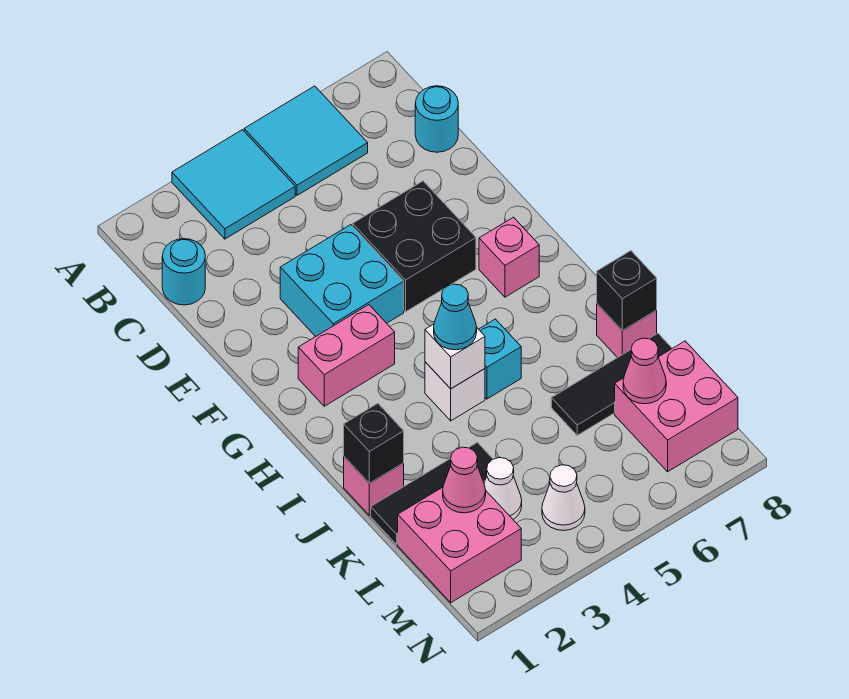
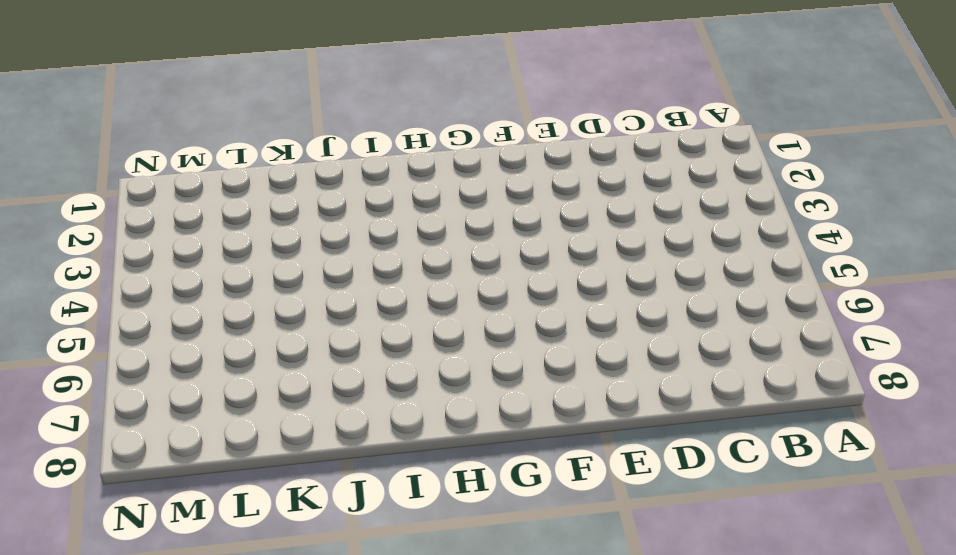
none -> cyan tile A3:B4 level 1
none -> cyan tile A5:B6 level 1
none -> cyan round brick C1 level 1

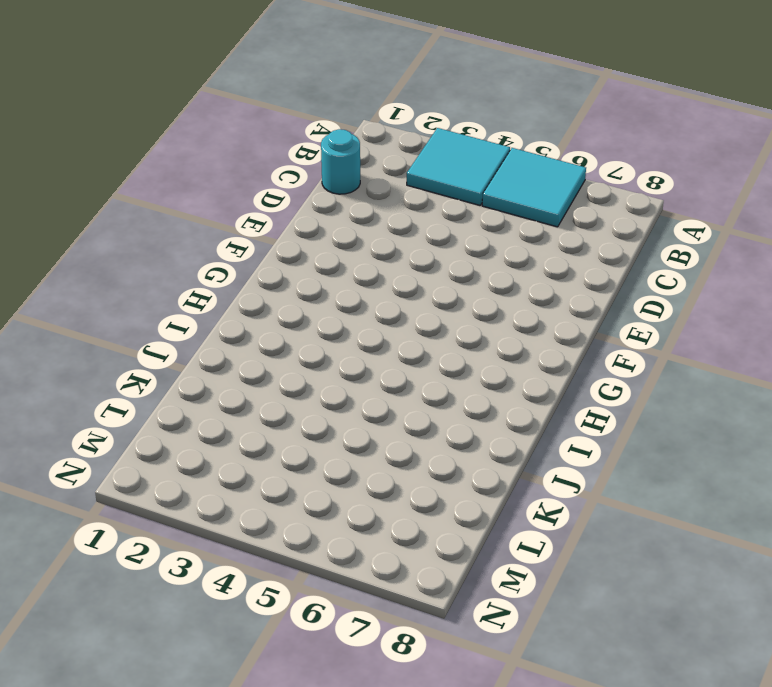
none -> cyan round brick C8 level 1
none -> cyan brick E3:F4 level 1
none -> black brick E5:F6 level 1

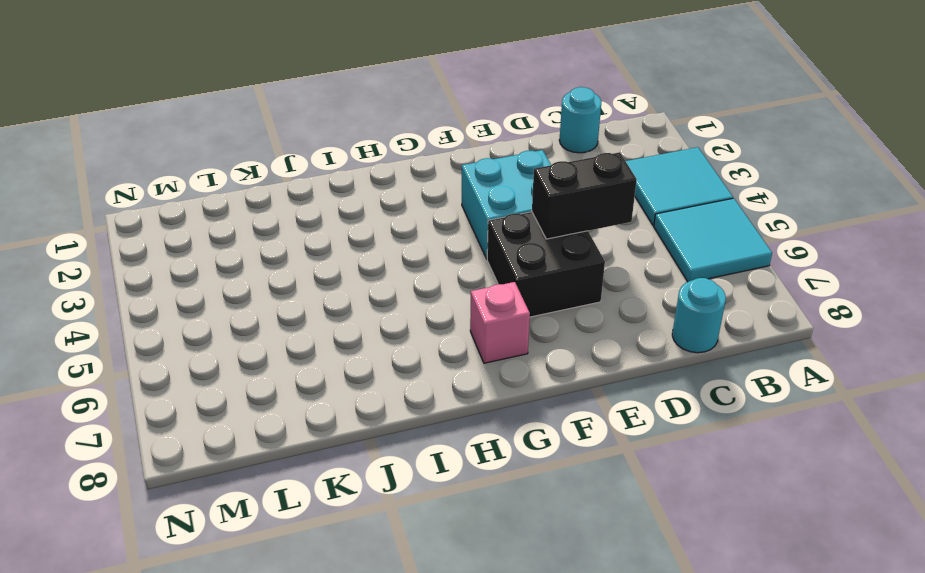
black brick D5:E5 level 2 -> none
none -> pink brick G2:G3 level 1
none -> white brick I4 level 1
none -> cyan brick I5 level 1

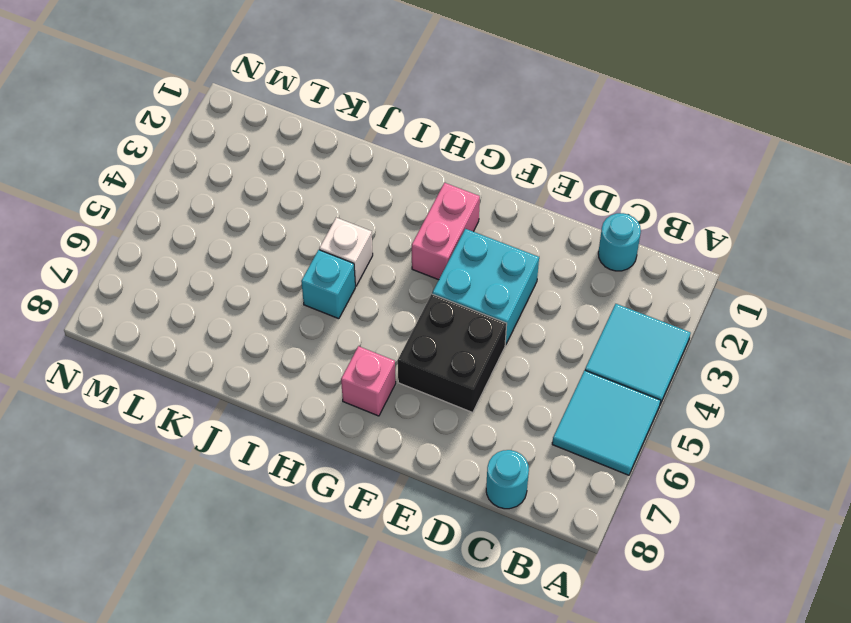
none -> pink brick J1 level 1
none -> pink brick J8 level 1
none -> black tile K1:K3 level 1

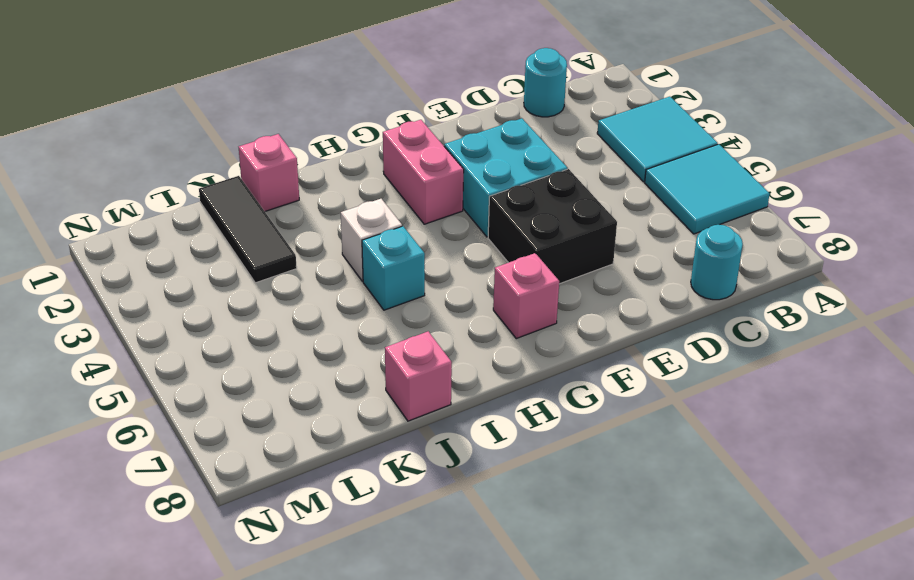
none -> black tile K6:K8 level 1
none -> pink brick L1:M2 level 1
none -> white cone L3 level 1

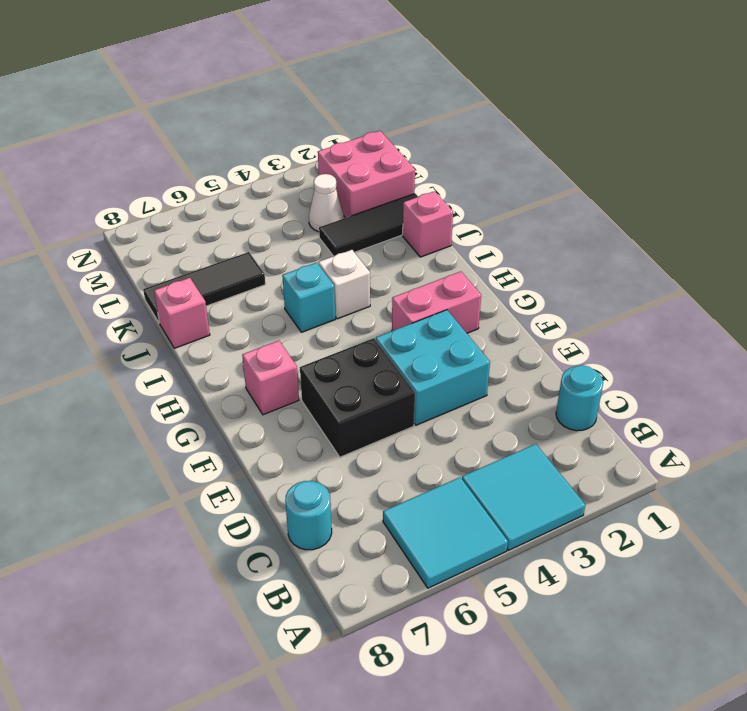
none -> pink brick L7:M8 level 1
none -> white cone M4 level 1
none -> white brick I4 level 2

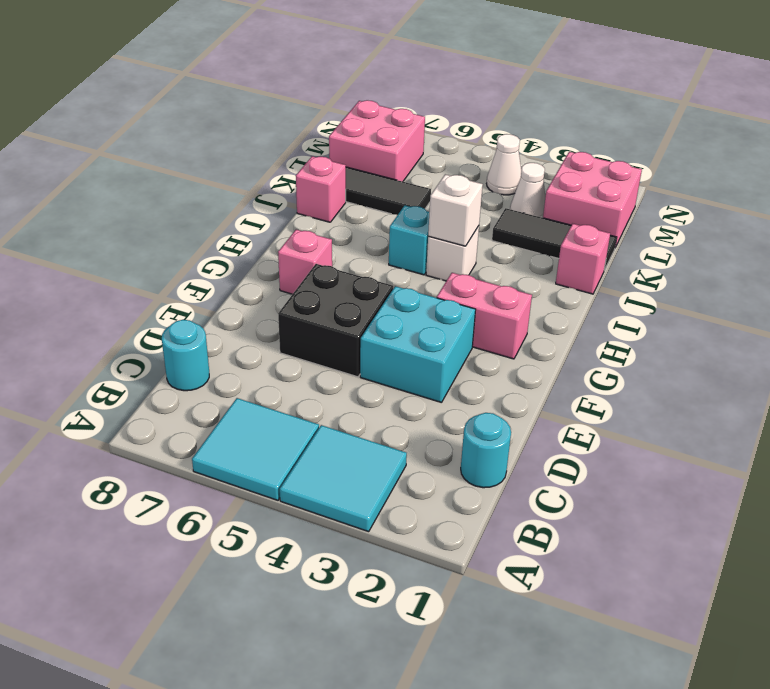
none -> black brick J1 level 2
none -> black brick J8 level 2
none -> pink cone L2 level 2

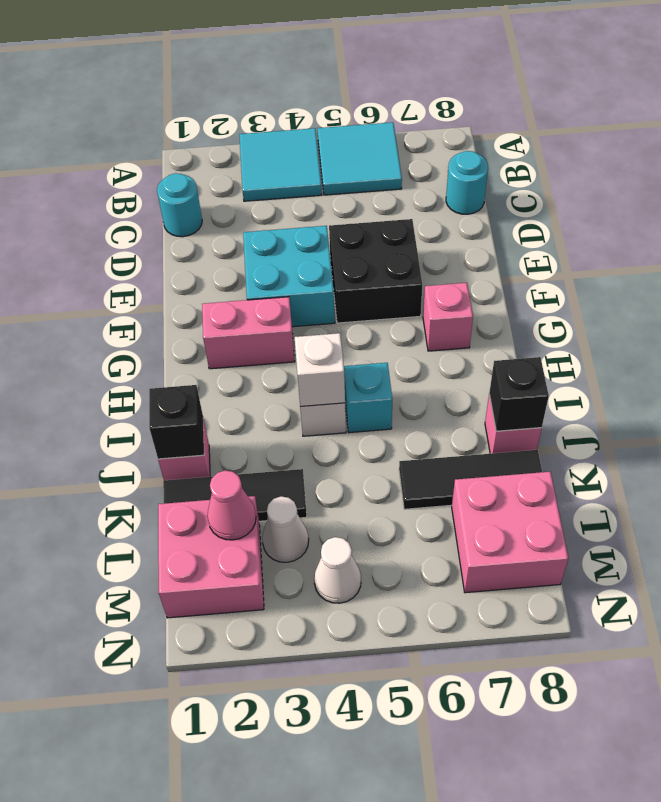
none -> pink cone L7 level 2
none -> cyan cone I4 level 3

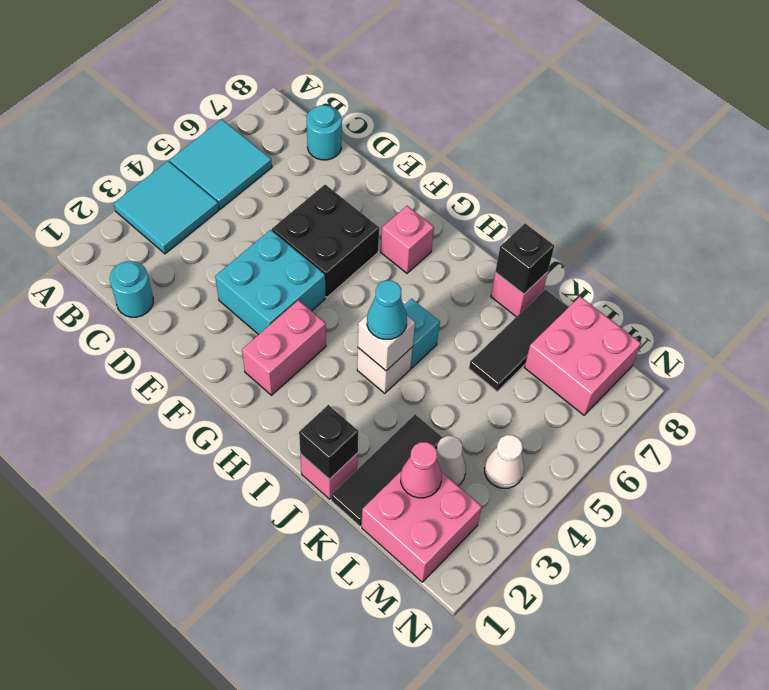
none -> pink cone L7 level 2

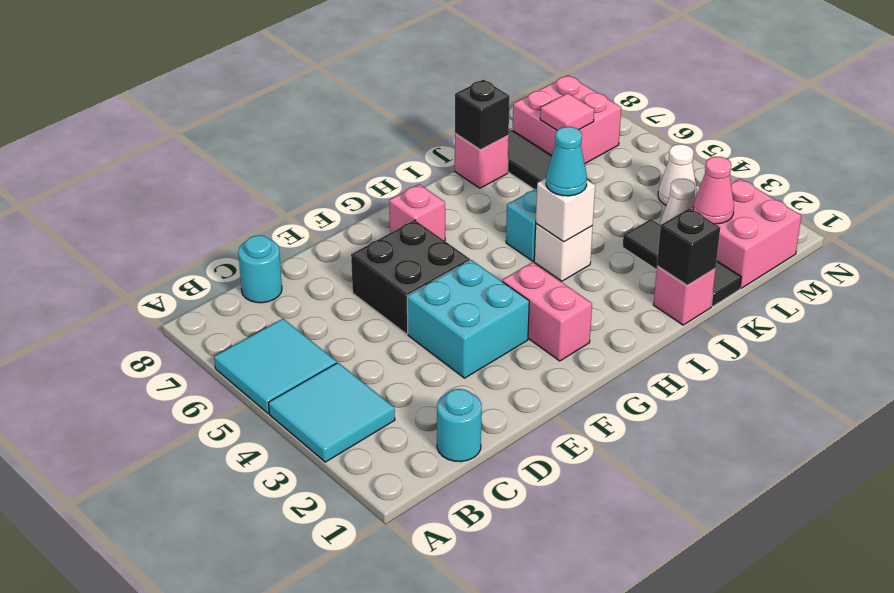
pink tile L7 level 2 -> pink cone L7 level 2

